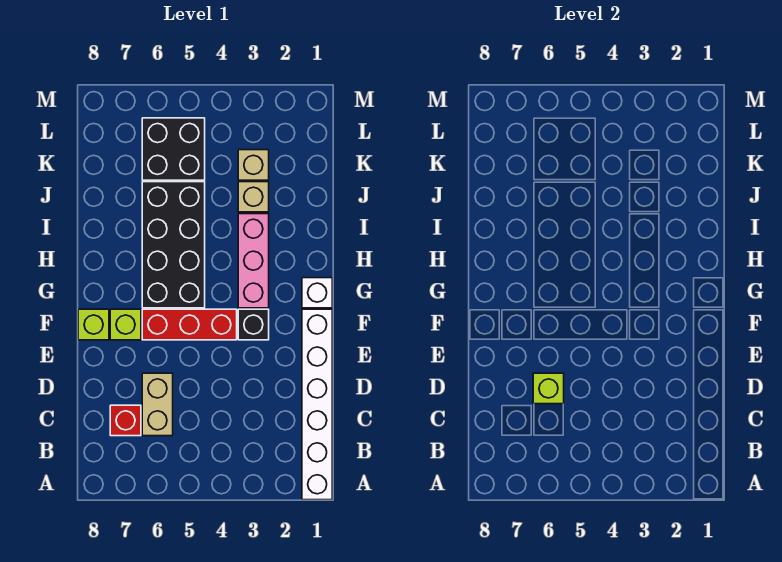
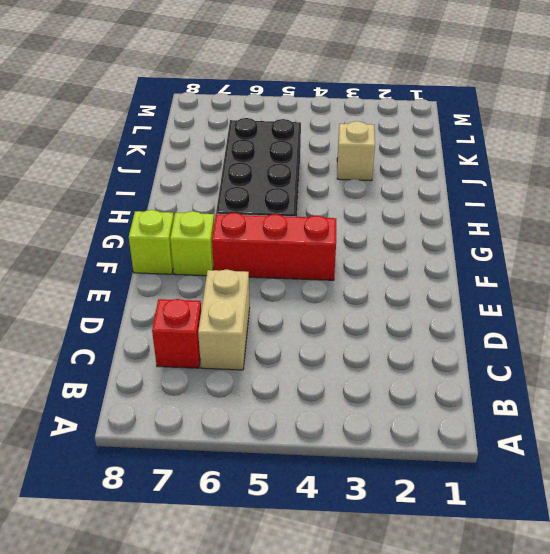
none -> white brick A1:F1 level 1
none -> black brick F3 level 1
none -> white brick G1 level 1

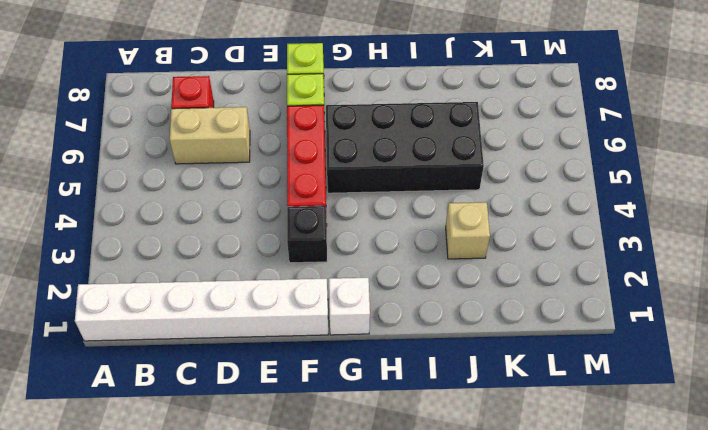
none -> pink brick G3:I3 level 1
none -> tan brick K3 level 1
none -> black brick K5:L6 level 1

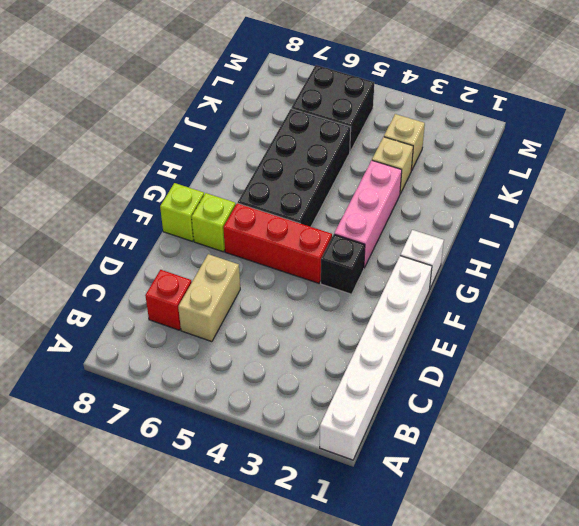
none -> lime brick D6 level 2

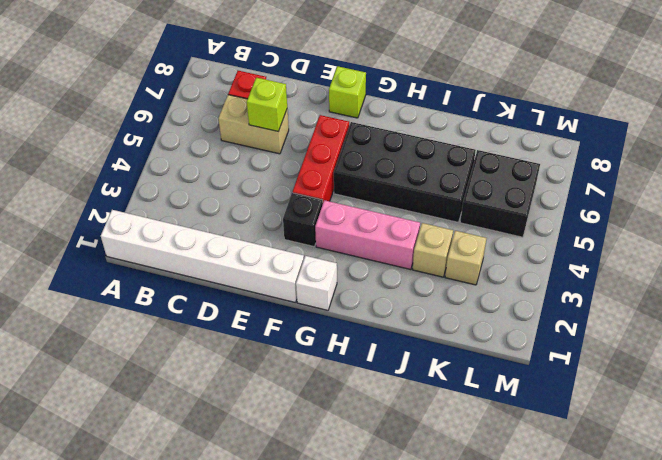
none -> lime brick F7 level 1

